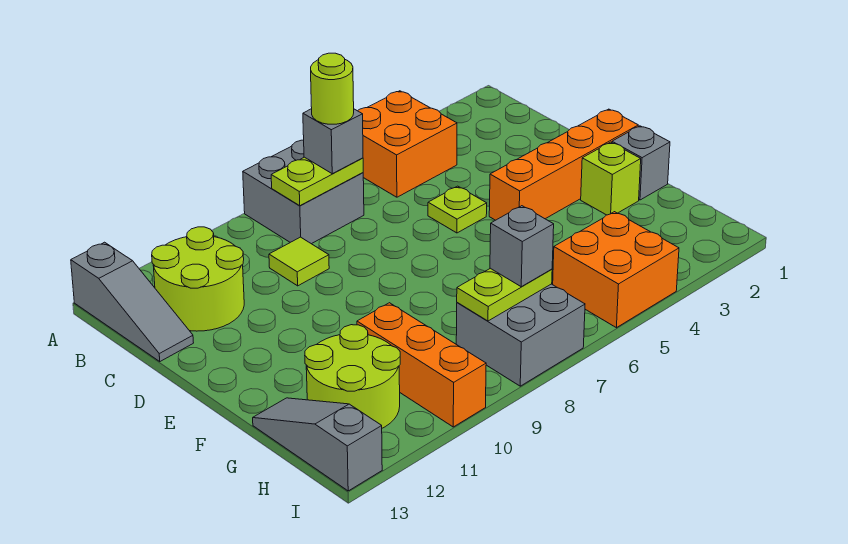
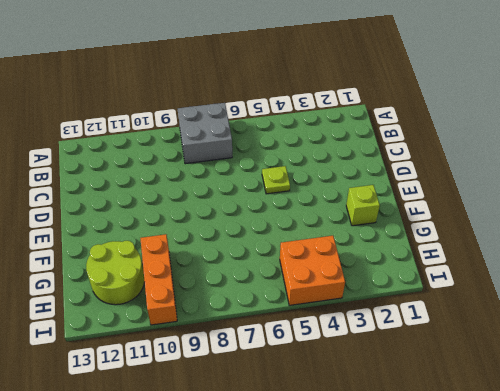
none -> orange brick A4:B5 level 1
none -> grey slope A13:C13 level 1 top A
none -> lime round brick B11:C12 level 1

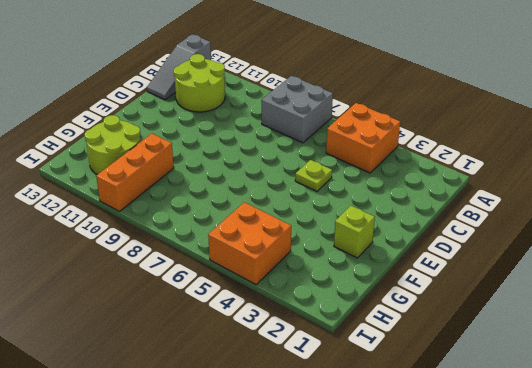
none -> lime tile C9 level 1
none -> orange brick E1:E4 level 1
none -> grey brick F1 level 1

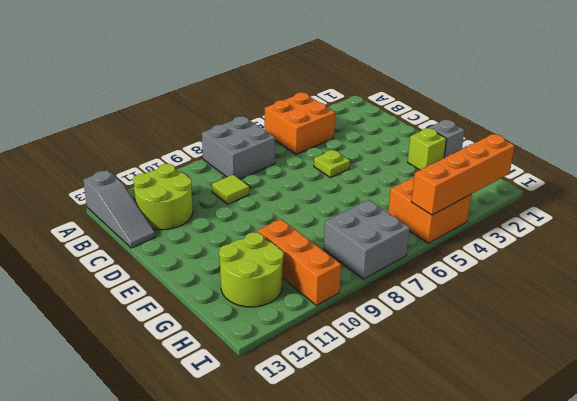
orange brick I2:I5 level 2 -> orange brick E1:E4 level 1
none -> grey slope G13:I13 level 1 top I
none -> lime plate B7:B8 level 2
none -> lime plate H7:H8 level 2

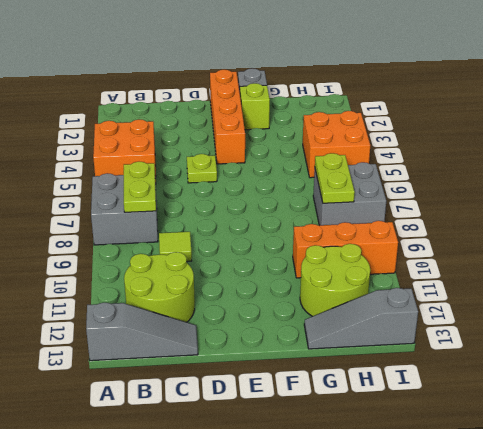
none -> grey brick B7 level 3
none -> grey brick H7 level 3
none -> lime round brick B7 level 4

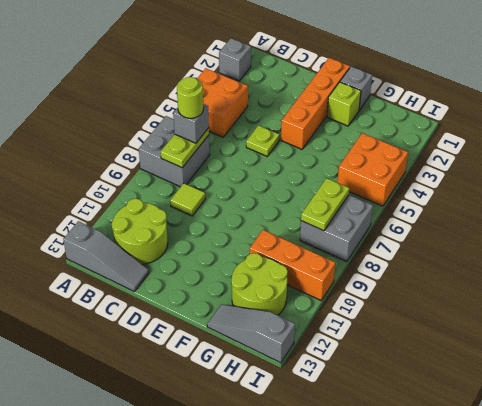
grey brick A2 level 1 -> grey brick H7 level 3

